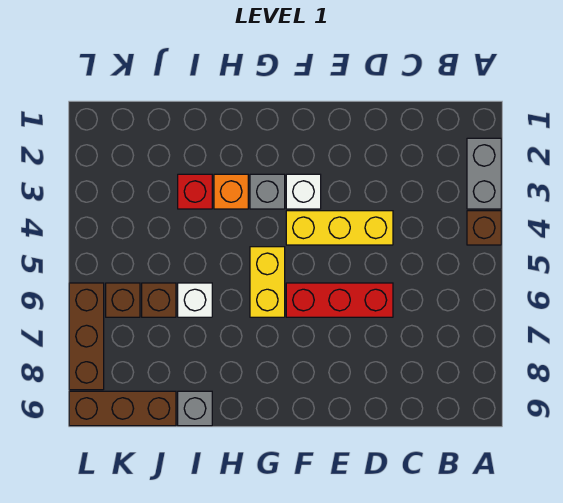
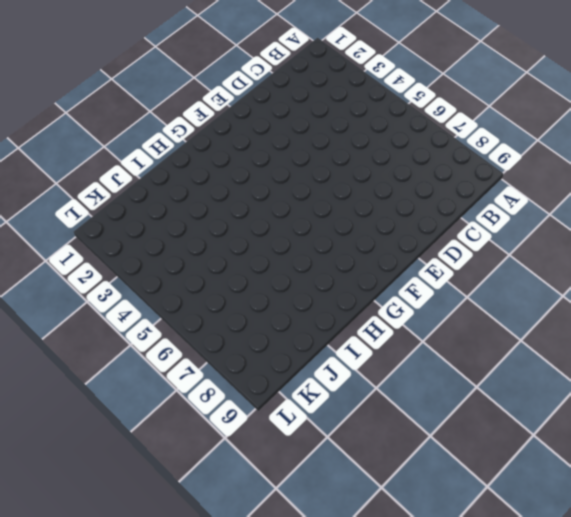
none -> grey brick A2:A3 level 1
none -> brown brick A4 level 1
none -> yellow brick D4:F4 level 1

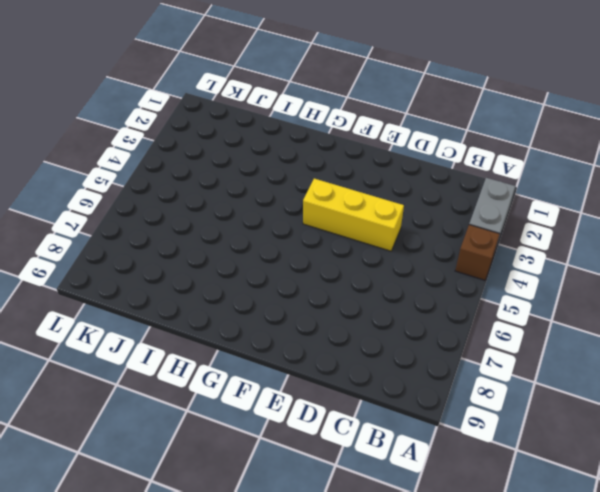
none -> red brick D6:F6 level 1
none -> white brick F3 level 1
none -> grey brick G3 level 1

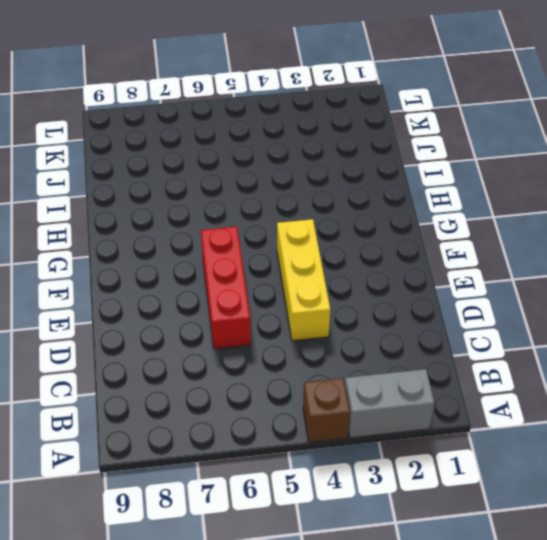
none -> white brick F3 level 1
none -> grey brick G3 level 1
none -> yellow brick G5:G6 level 1

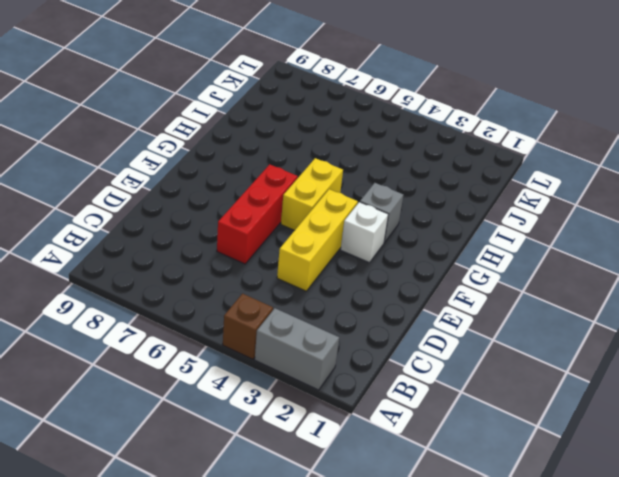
yellow brick F5:G5 level 1 -> yellow brick G5:G6 level 1
none -> orange brick H3 level 1
none -> red brick I3 level 1
none -> white brick I6 level 1

